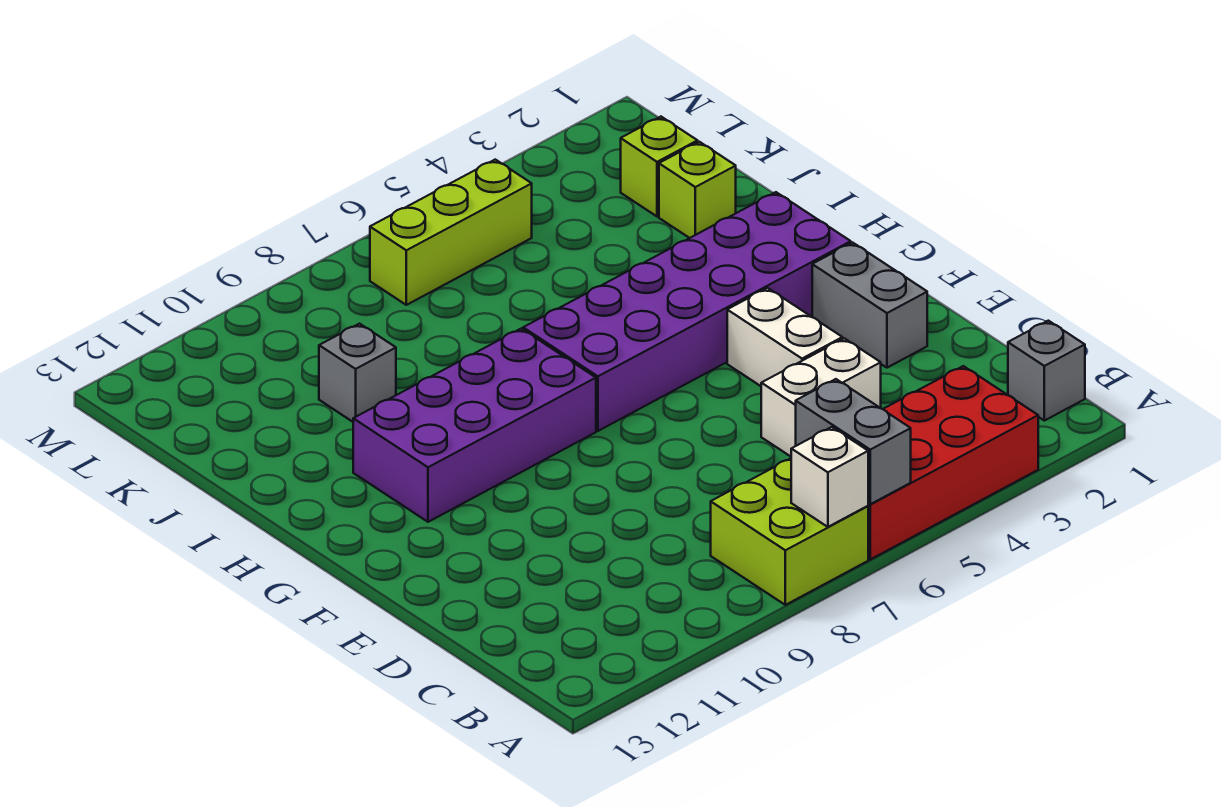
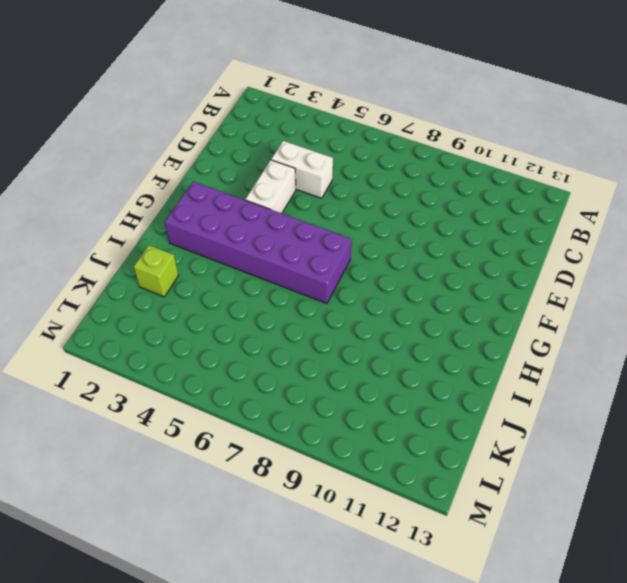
none -> red brick A3:B6 level 1
none -> lime brick A7:B8 level 1
none -> grey brick B1 level 1

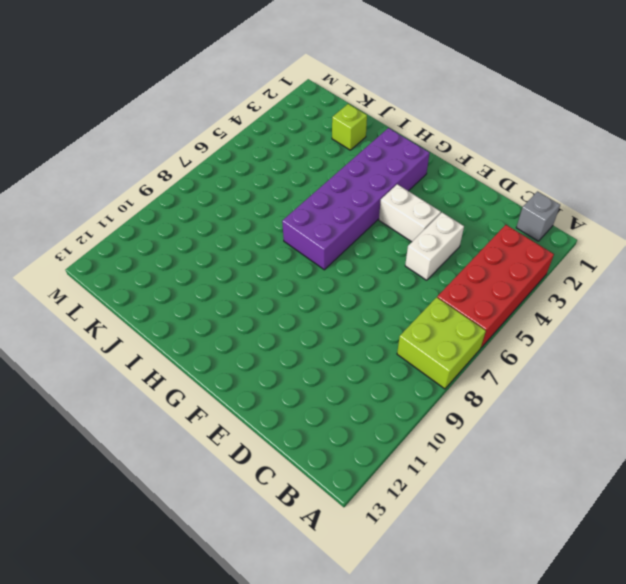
none -> grey brick E2:F2 level 1
none -> purple brick G8:H11 level 1
none -> grey brick J10 level 1

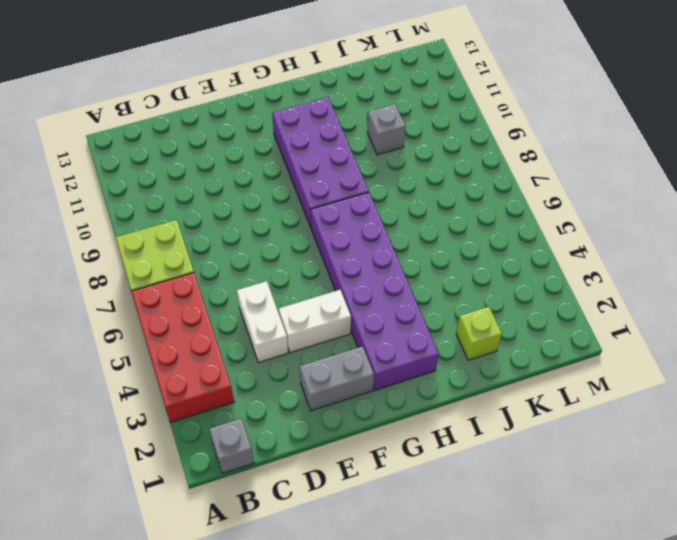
none -> lime brick K2 level 1
none -> lime brick L5:L7 level 1
none -> grey brick A6:B6 level 2

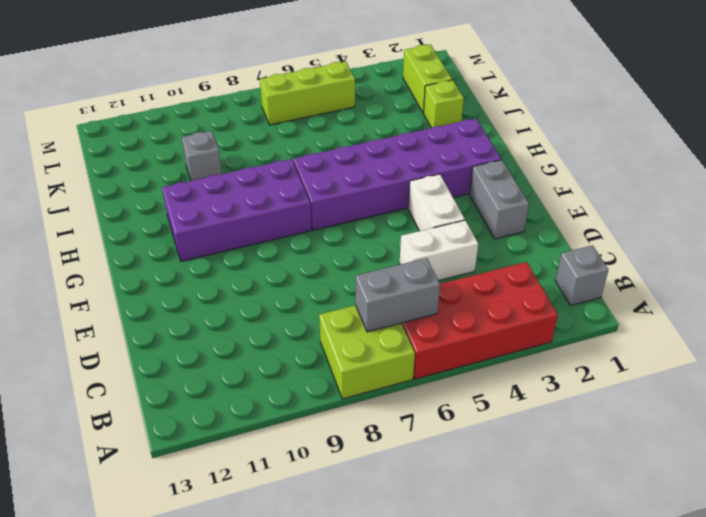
grey brick B6:B7 level 2 -> grey brick A6:B6 level 2
lime brick K2:L2 level 1 -> lime brick K2 level 1
none -> white brick A7 level 2

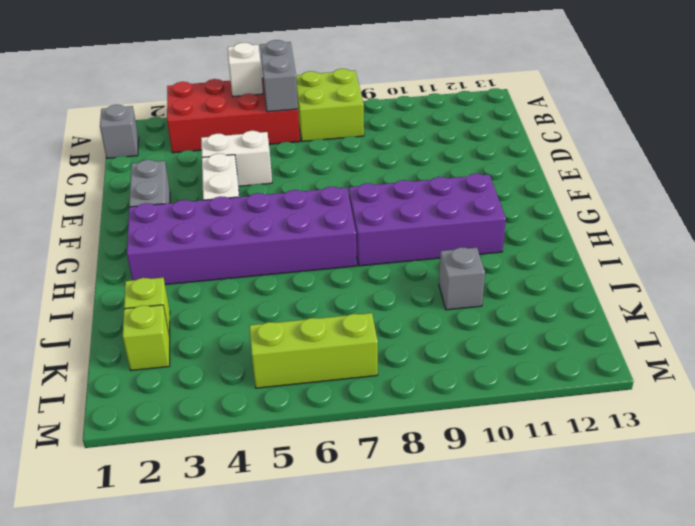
white brick A5 level 2 -> white brick A7 level 2

